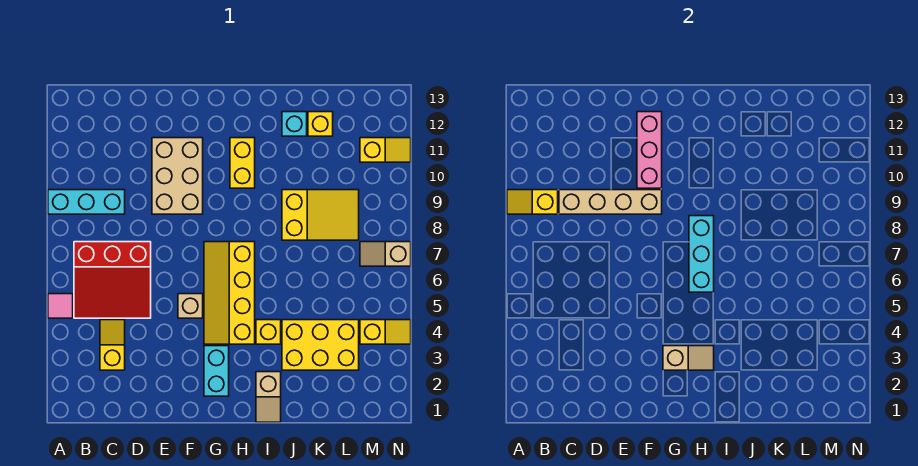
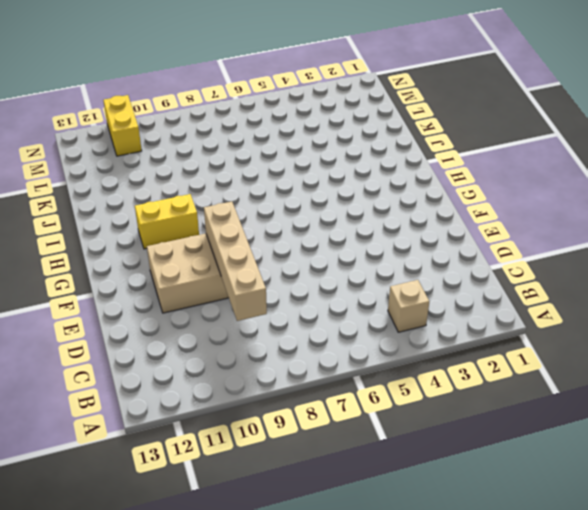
tan brick B4 level 1 -> tan brick F5 level 1
yellow brick M11:N11 level 1 -> yellow slope M11:N11 level 1 top M
none -> pink tile A5 level 1
none -> cyan brick A9:C9 level 1
none -> red slope B5:D7 level 1 top 7

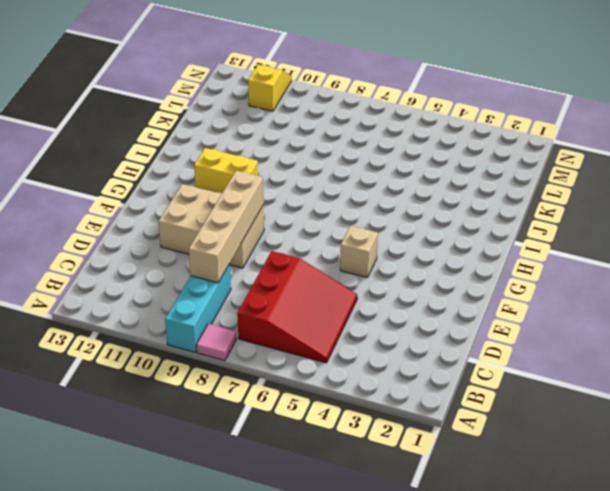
pink tile A8 level 1 -> pink tile A5 level 1
none -> yellow slope C3:C4 level 1 top 3
none -> cyan brick G2:G3 level 1
none -> yellow slope G4:H7 level 1 top H

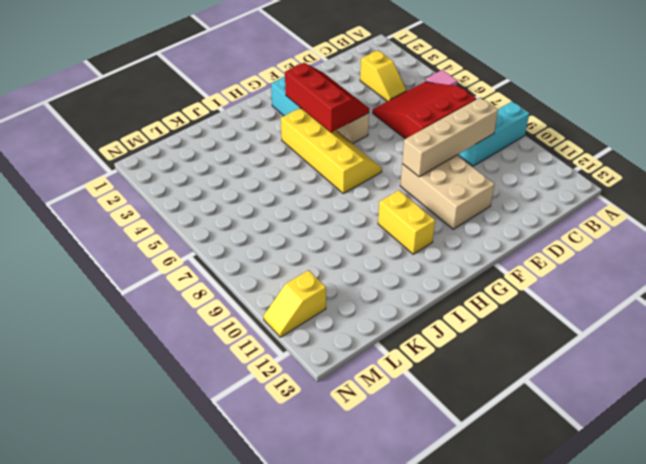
red slope F3:G5 level 2 top G -> tan slope G3:H3 level 2 top G
none -> tan slope I1:I2 level 1 top 2
none -> yellow brick I4 level 1
none -> yellow brick J3:L4 level 1

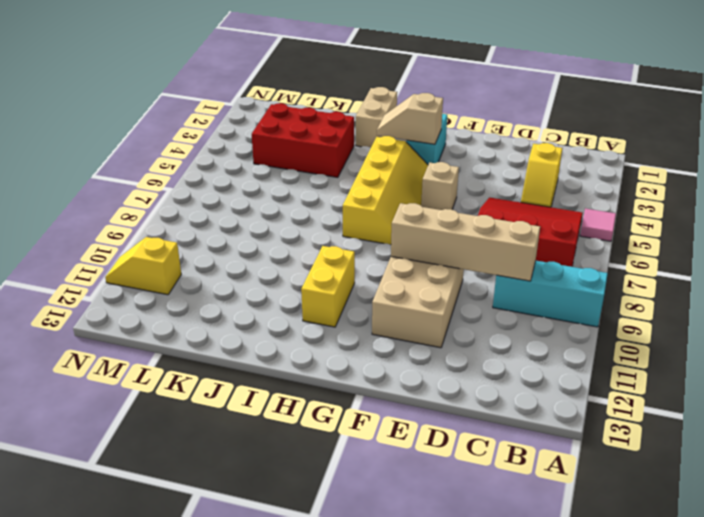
tan brick I1:I2 level 1 -> tan slope I1:I2 level 1 top 2
red brick J3:L4 level 1 -> yellow brick J3:L4 level 1
none -> yellow brick I4 level 1
none -> yellow slope J8:L9 level 1 top J
none -> cyan brick J12 level 1

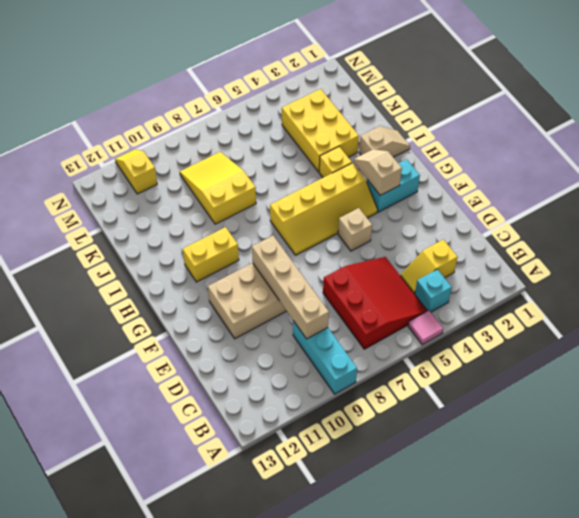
cyan brick B4 level 1 -> cyan brick J12 level 1
none -> yellow brick K12 level 1
none -> yellow slope M4:N4 level 1 top M
none -> tan slope M7:N7 level 1 top N

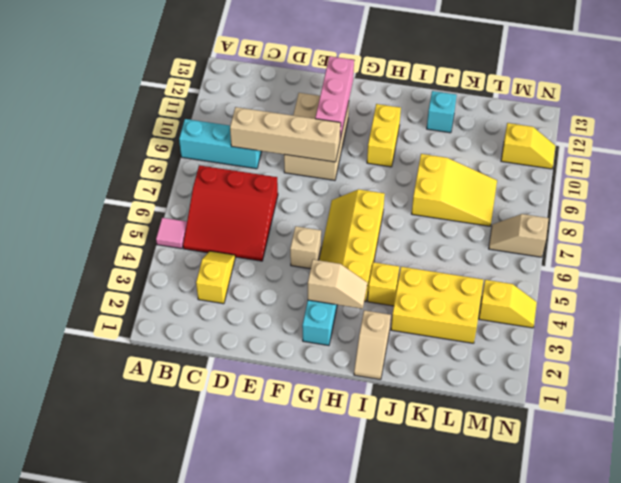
none -> yellow brick K12 level 1
none -> yellow slope A9:B9 level 2 top B
none -> cyan brick H6:H8 level 2

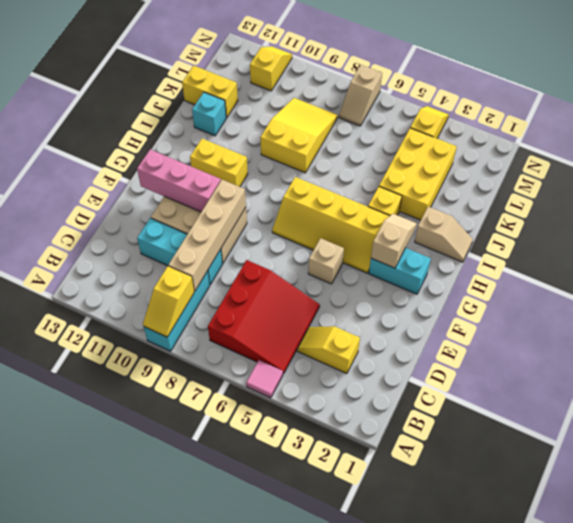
cyan brick D9:D11 level 1 -> cyan brick H6:H8 level 2
yellow brick K12:K13 level 1 -> yellow brick K12 level 1

